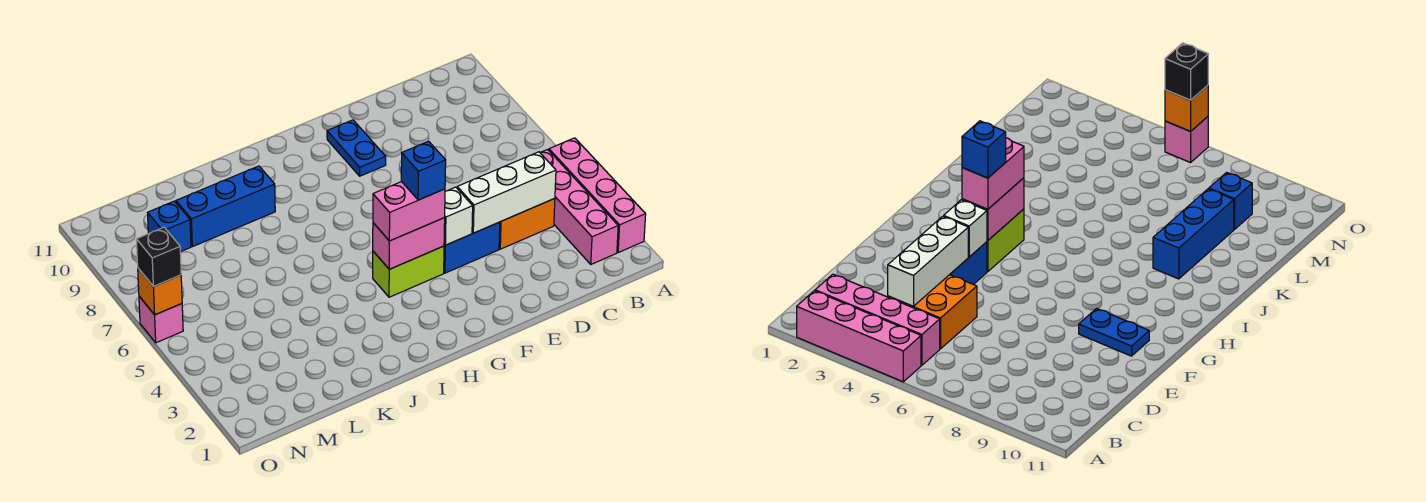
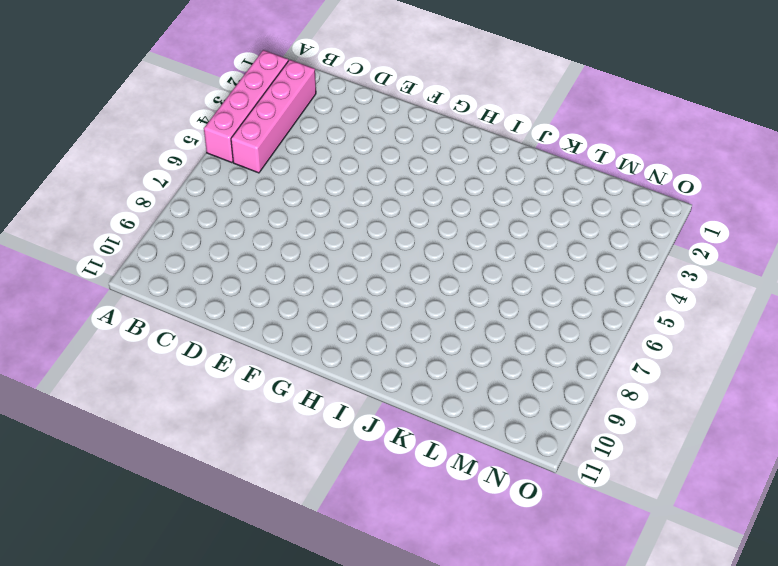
none -> orange brick C4:D5 level 1
none -> blue brick E4:F4 level 1
none -> blue plate F9:F10 level 1

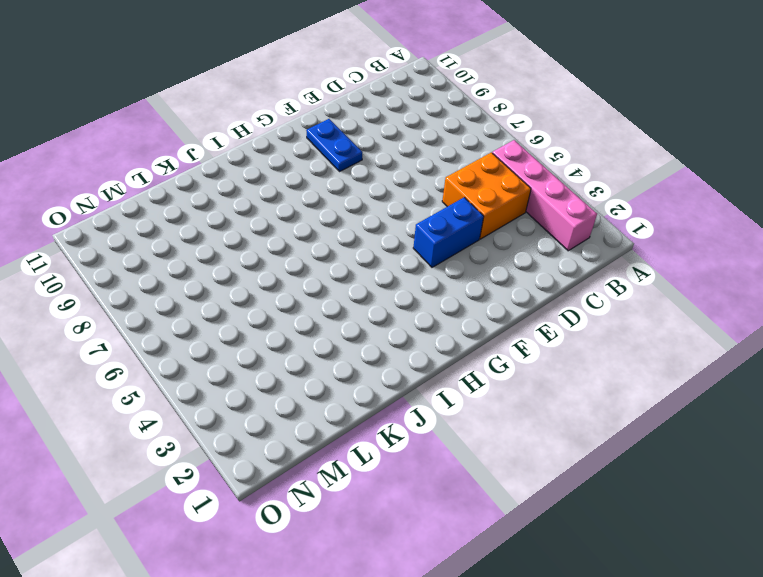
none -> pink brick A2:A5 level 1
none -> lime brick G4:H4 level 1
none -> blue brick J9:L9 level 1

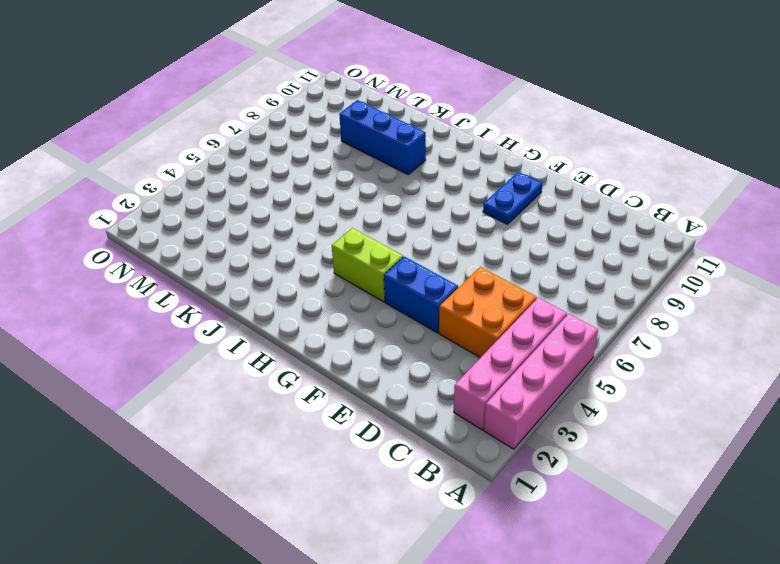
none -> blue brick M9 level 1
none -> pink brick O6 level 1
none -> white brick C4:E4 level 2

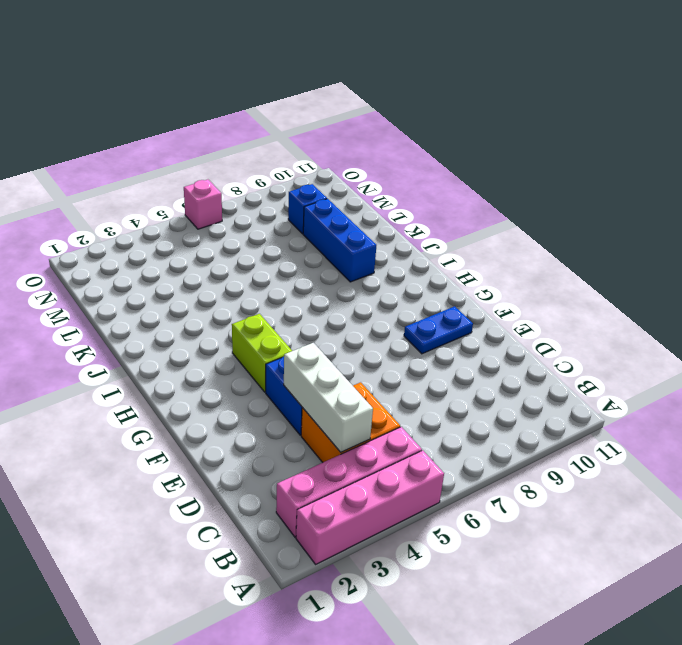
none -> white brick F4 level 2
none -> pink brick G4:H4 level 2
none -> orange brick O6 level 2

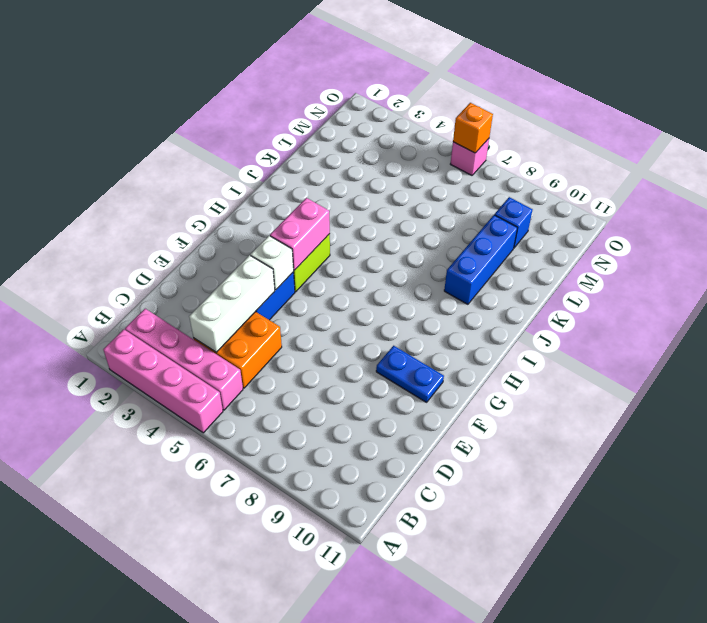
none -> pink brick G4:H4 level 3
none -> black brick O6 level 3
none -> blue brick G4 level 4

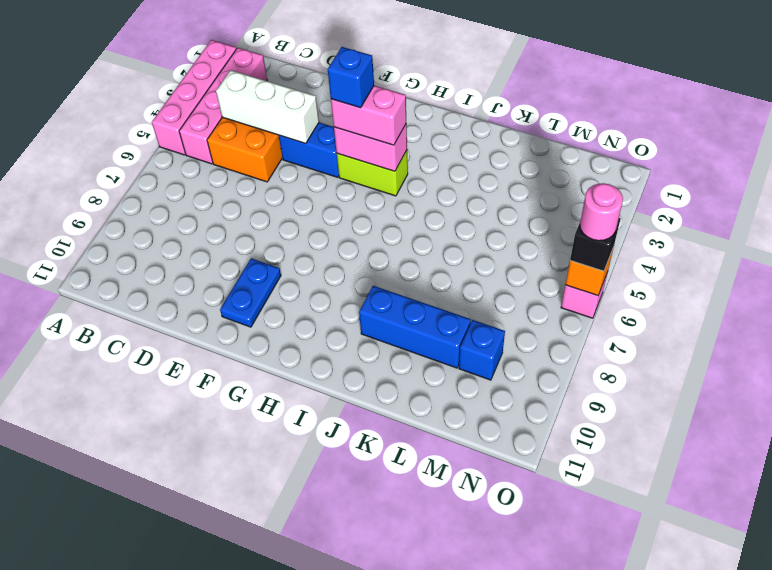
pink round brick O6 level 4 -> none
none -> white brick F4 level 2

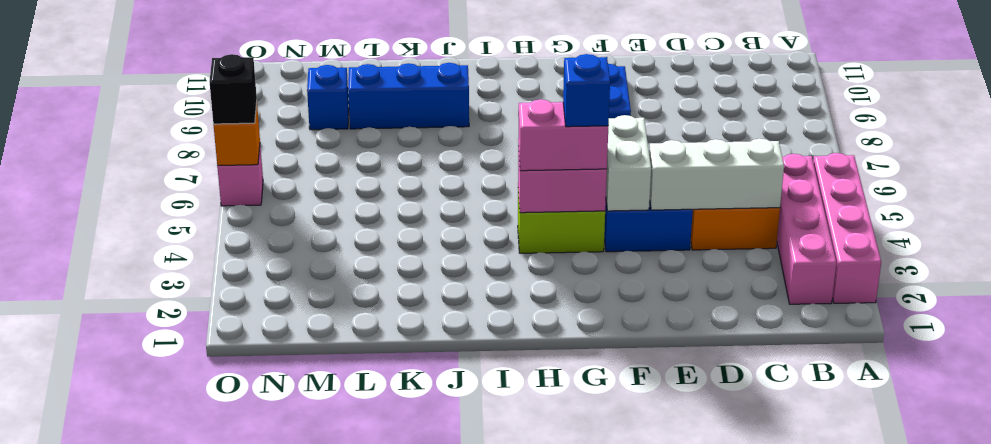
white brick F4:F5 level 2 -> white brick F4 level 2

